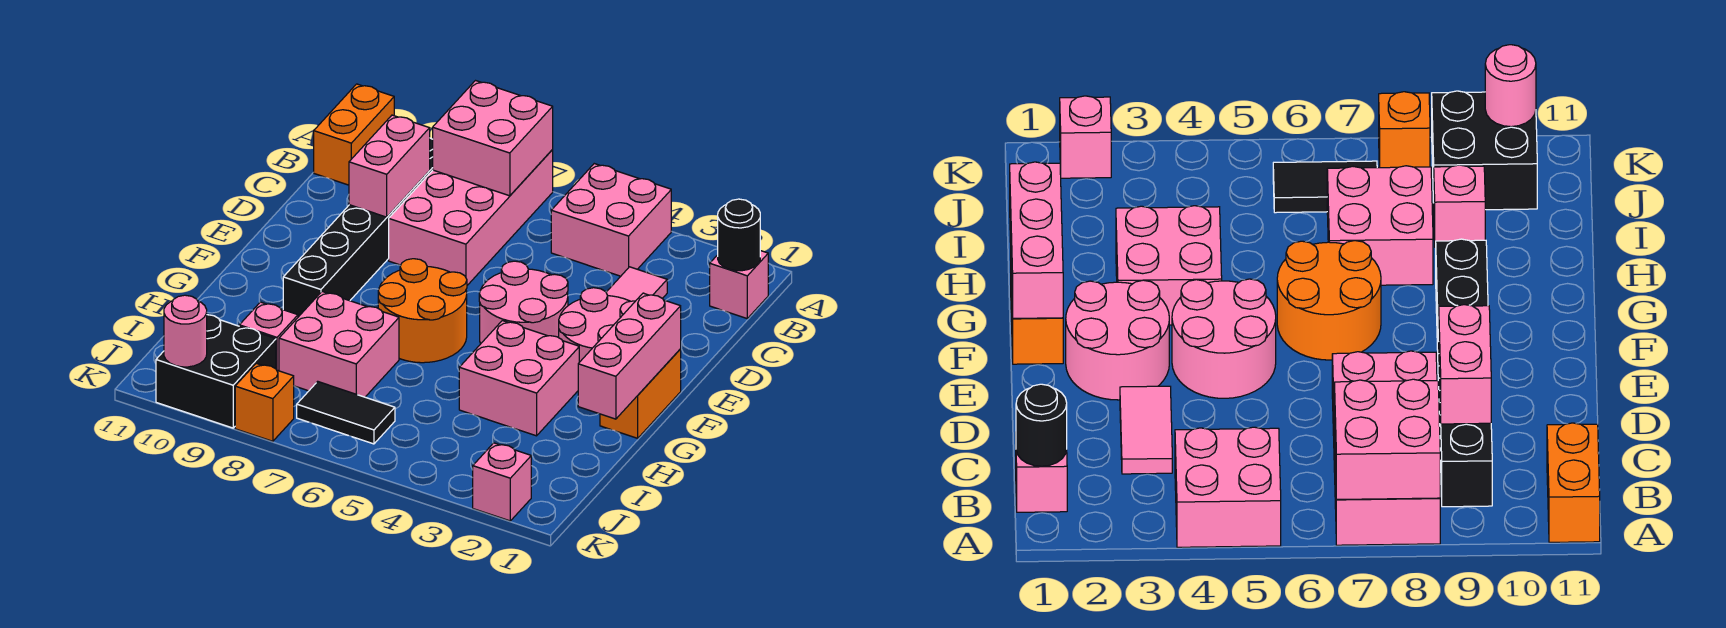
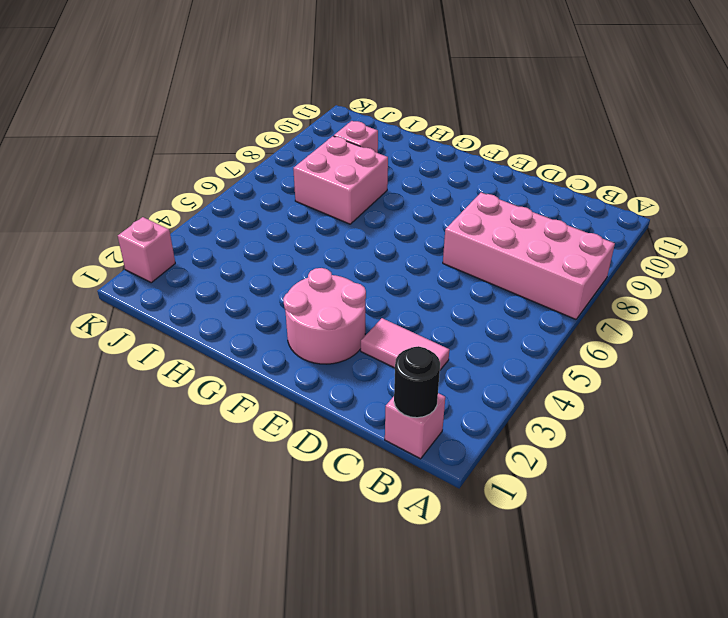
none -> pink brick A4:B5 level 1
none -> orange brick A11:B11 level 1
none -> black brick B9:G9 level 1

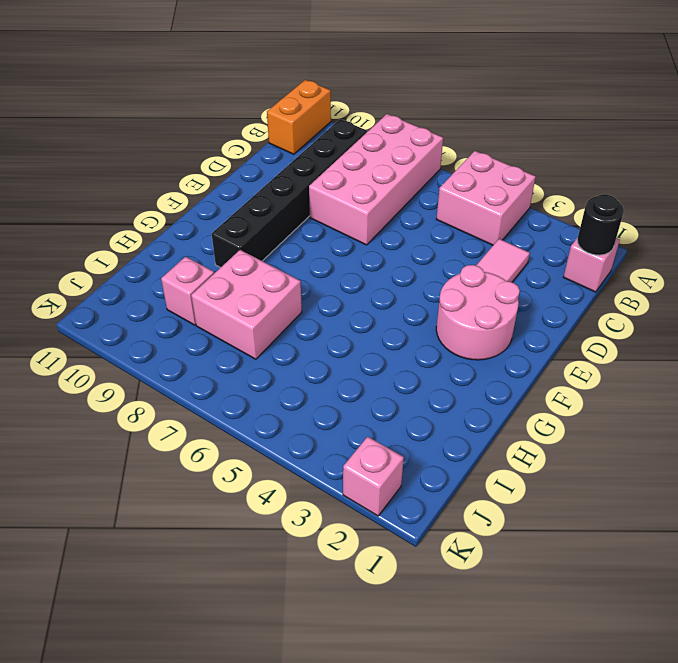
none -> pink round brick E4:F5 level 1
none -> orange brick F1:G1 level 1
none -> orange round brick F6:G7 level 1

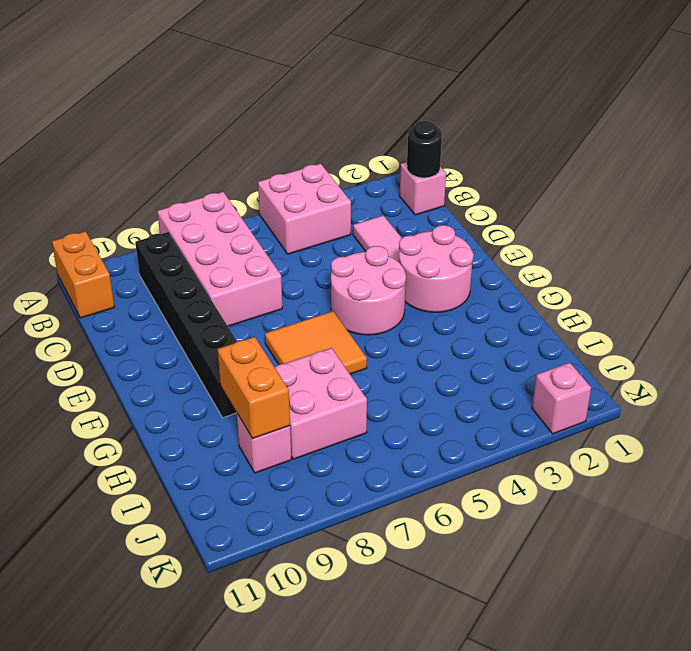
orange tile F6:G7 level 1 -> orange round brick F6:G7 level 1
orange brick H9:I9 level 2 -> orange brick F1:G1 level 1
none -> pink brick G3:H4 level 1
none -> black tile J6:J7 level 1
none -> black brick J9:K10 level 1

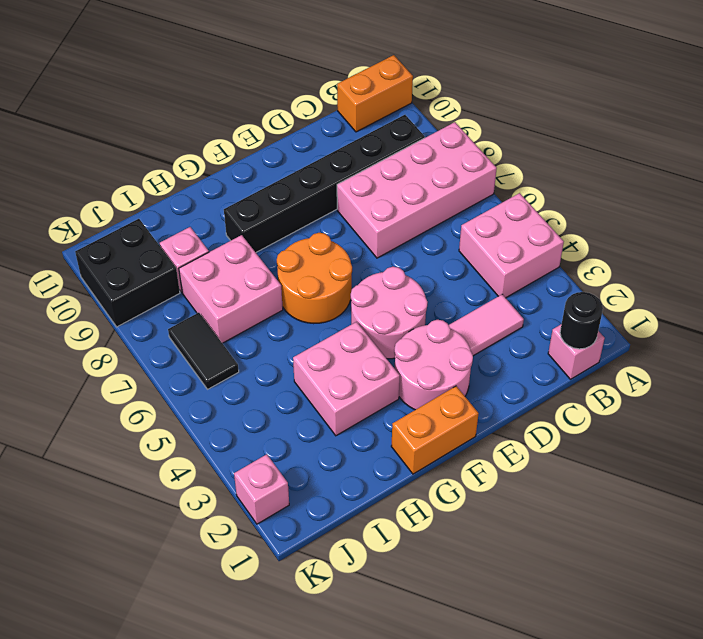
none -> orange brick K8 level 1
none -> pink brick A7:B8 level 2
none -> pink brick C9:D9 level 2

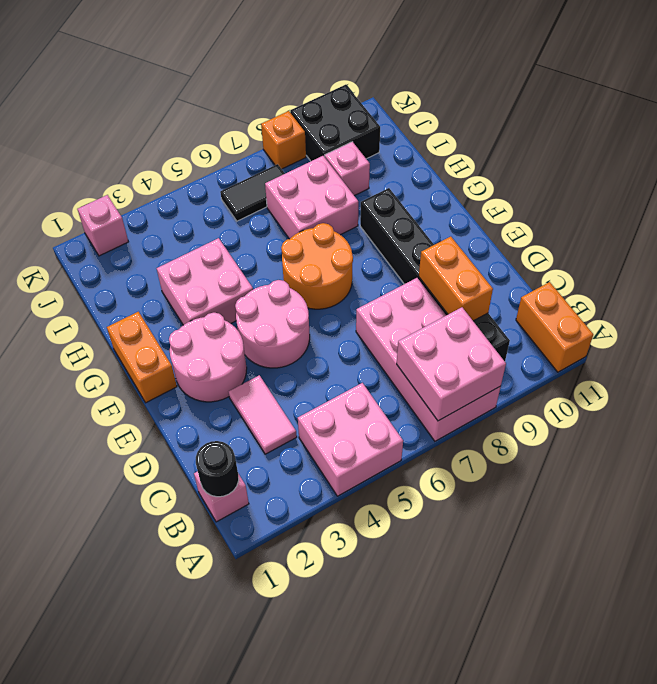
orange brick C9:D9 level 2 -> pink brick C9:D9 level 2
none -> pink brick F1:H1 level 2
none -> pink round brick K10 level 2

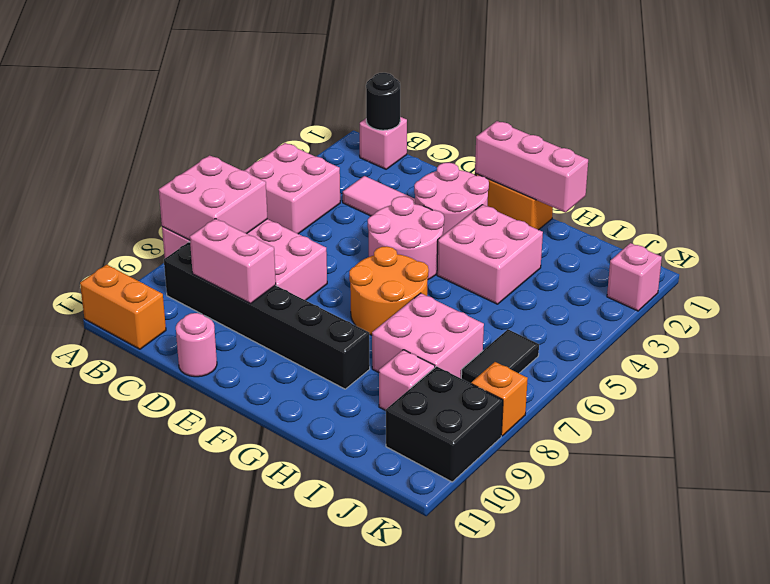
pink round brick D11 level 1 -> pink round brick K10 level 2

